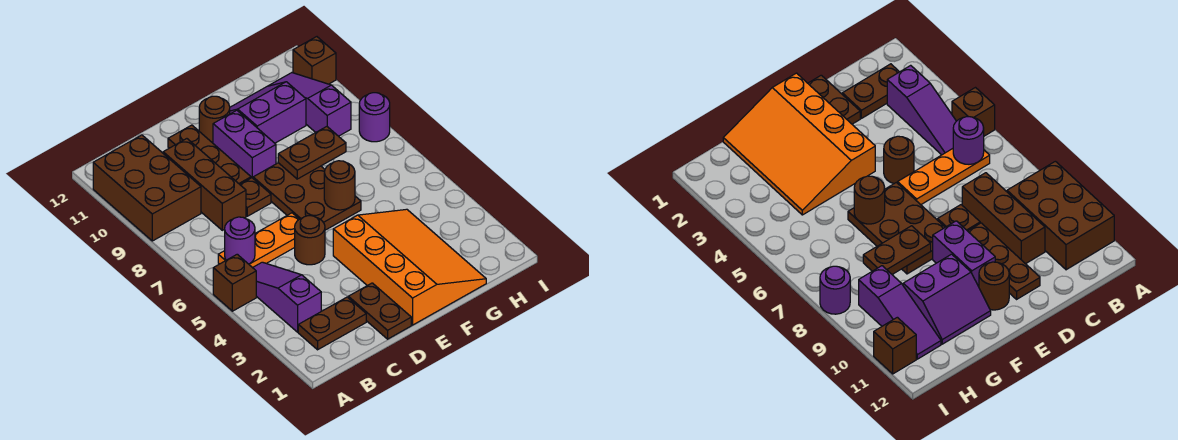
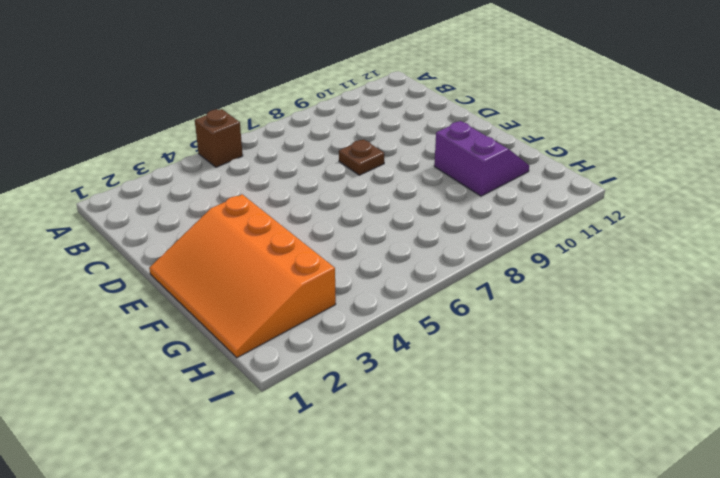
orange slope E1:H3 level 1 top 3 -> orange slope E1:G4 level 1 top E
none -> brown brick A9:B11 level 1
none -> brown plate B2:C2 level 1
none -> purple slope B3:B5 level 1 top 3

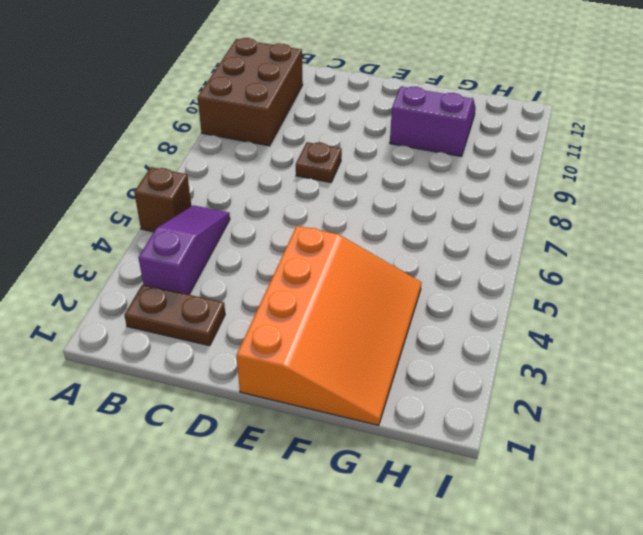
none -> orange plate B6:D6 level 1
none -> brown brick C8:C10 level 1
none -> brown plate D1:D2 level 1

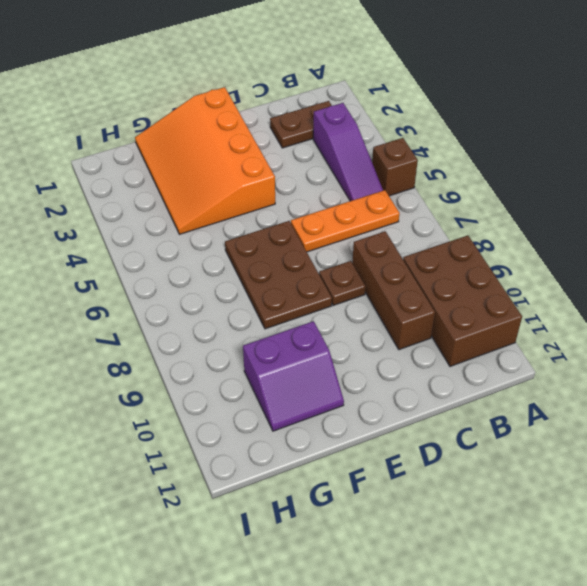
none -> brown plate D1:D2 level 1
none -> brown round brick D5 level 1
none -> brown plate D9:D11 level 1

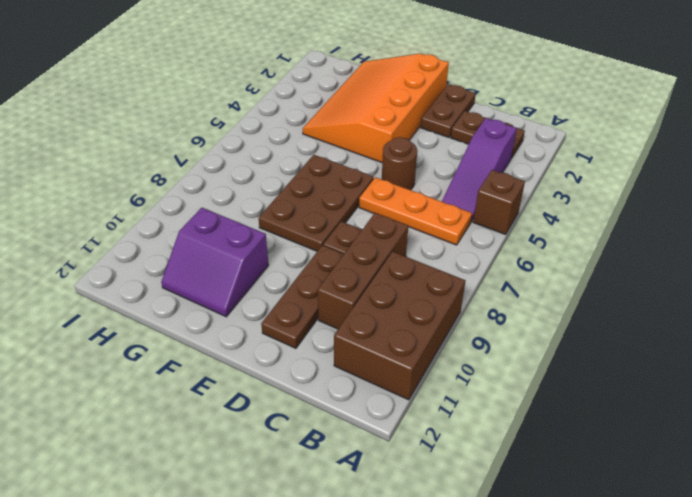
none -> purple brick E9:E10 level 1
none -> brown round brick E11 level 1
none -> purple slope H9:H11 level 1 top 9

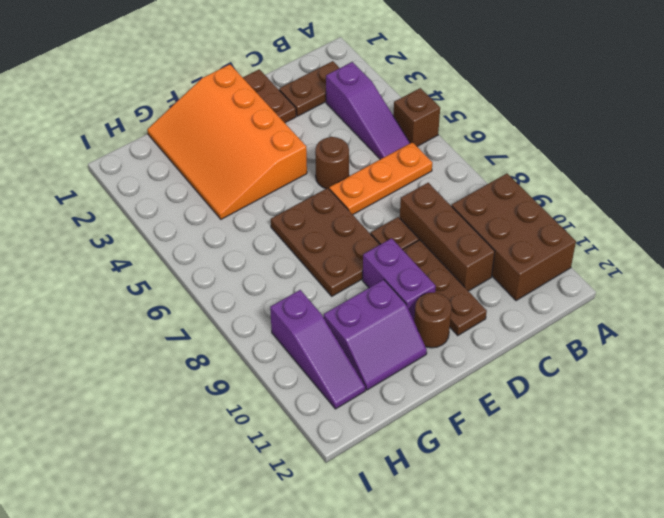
none -> purple round brick I8 level 1
none -> brown brick I11 level 1
none -> purple round brick B6 level 2

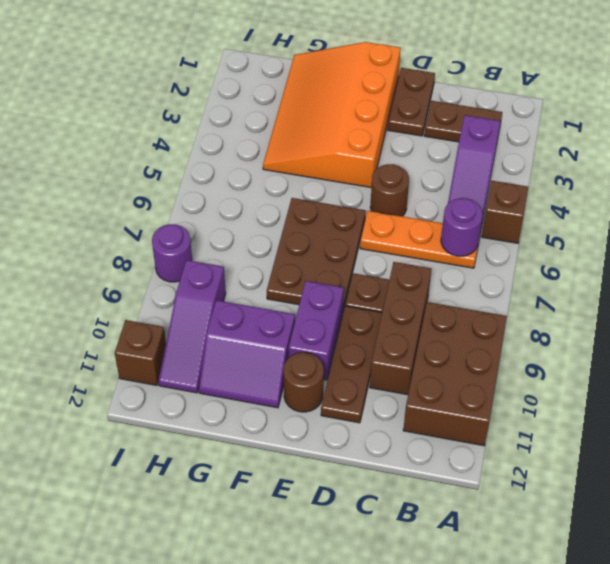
none -> brown round brick F6 level 2
none -> brown plate F8:G8 level 2

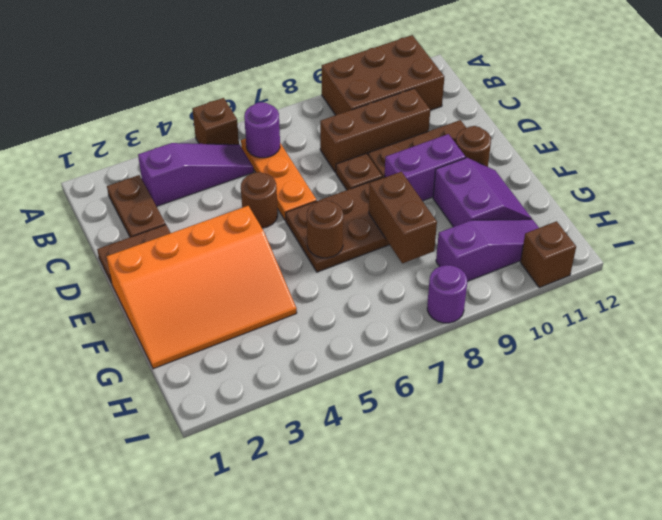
brown brick F8:G8 level 2 -> brown plate F8:G8 level 2

